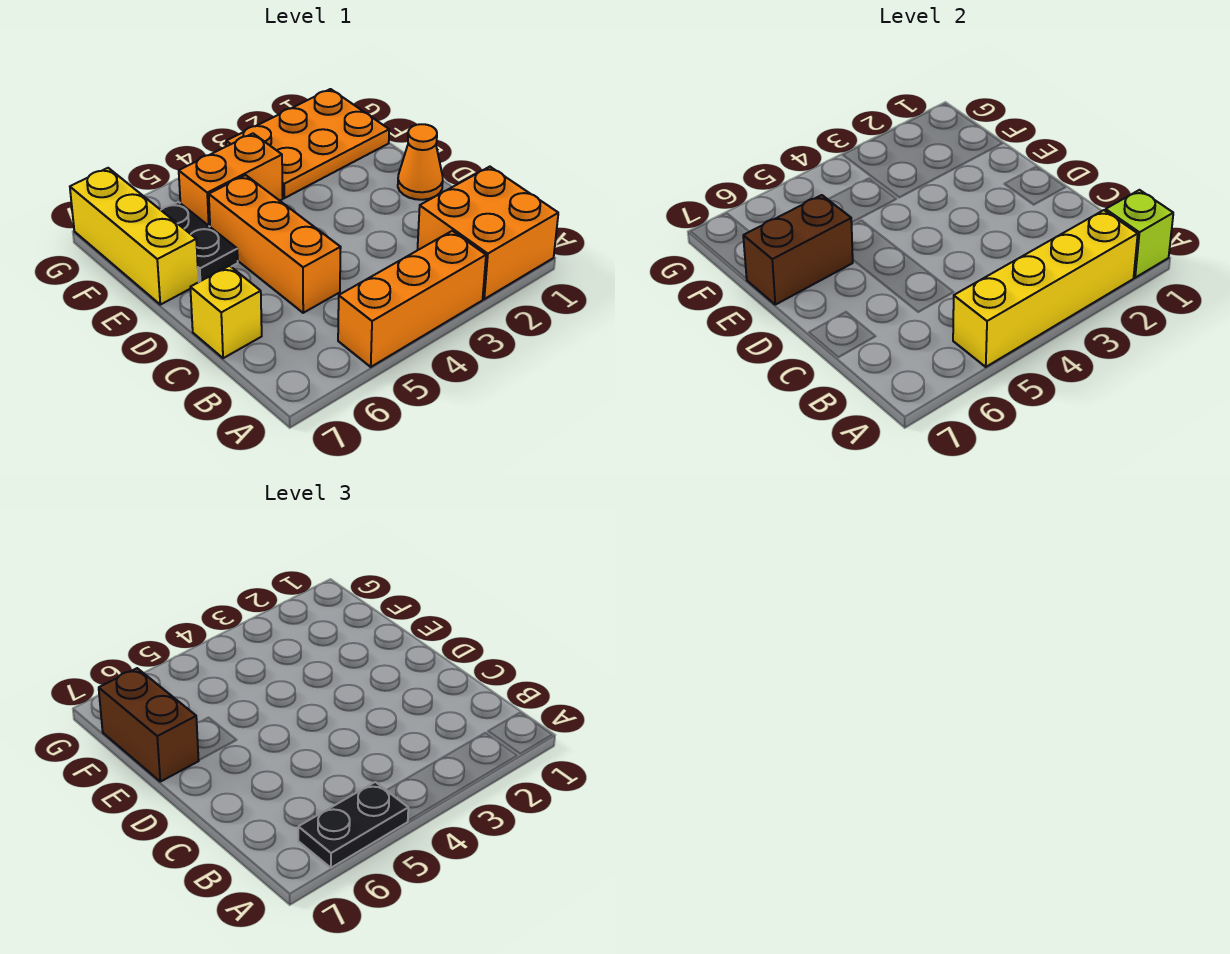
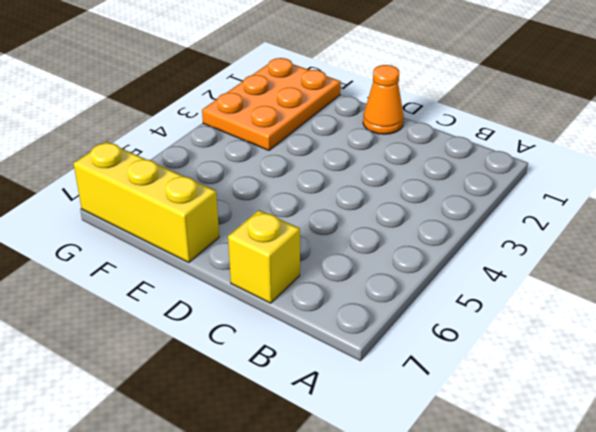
none -> orange brick A1:B2 level 1
none -> orange brick A3:A5 level 1
none -> orange brick C5:E5 level 1

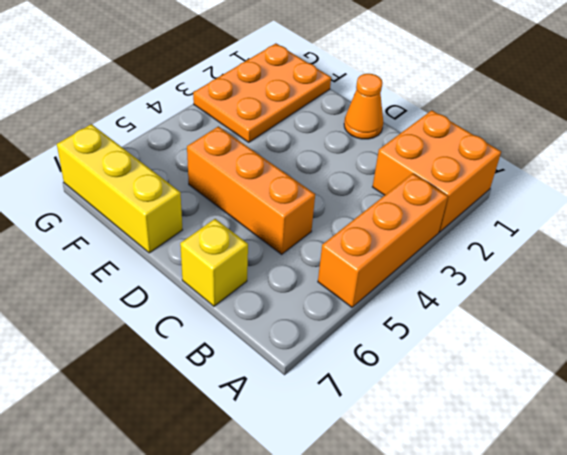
none -> black plate E6:F6 level 1
none -> orange brick F4:F5 level 1
none -> lime brick A1 level 2

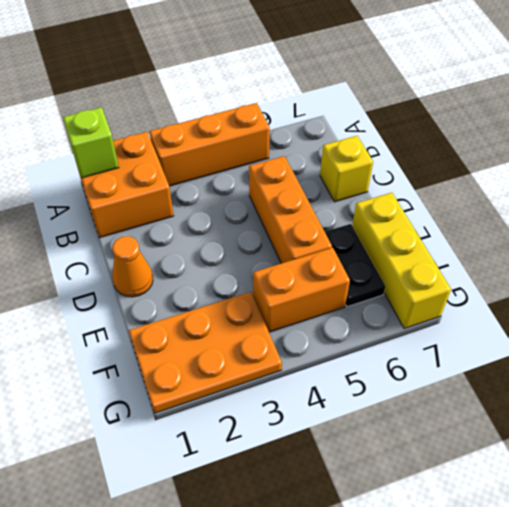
none -> yellow brick A2:A5 level 2
none -> brown brick E6:E7 level 2
none -> black plate A5:A6 level 3

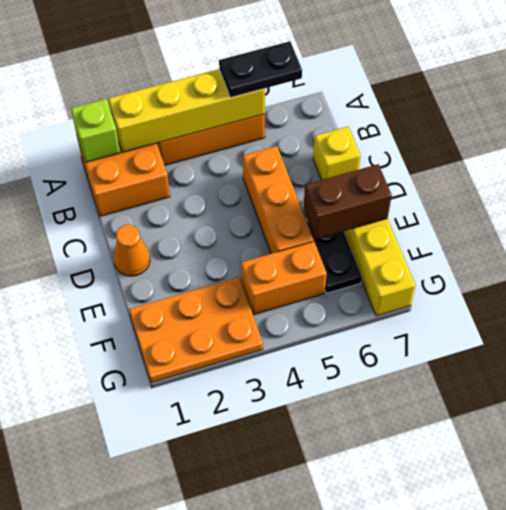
none -> brown brick E7:F7 level 3

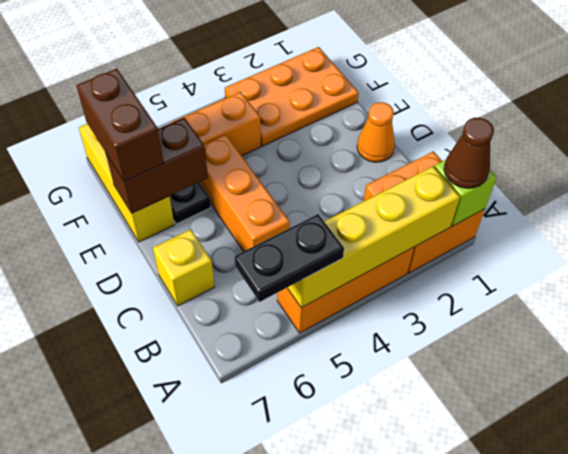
brown cone A1 level 3 -> none

